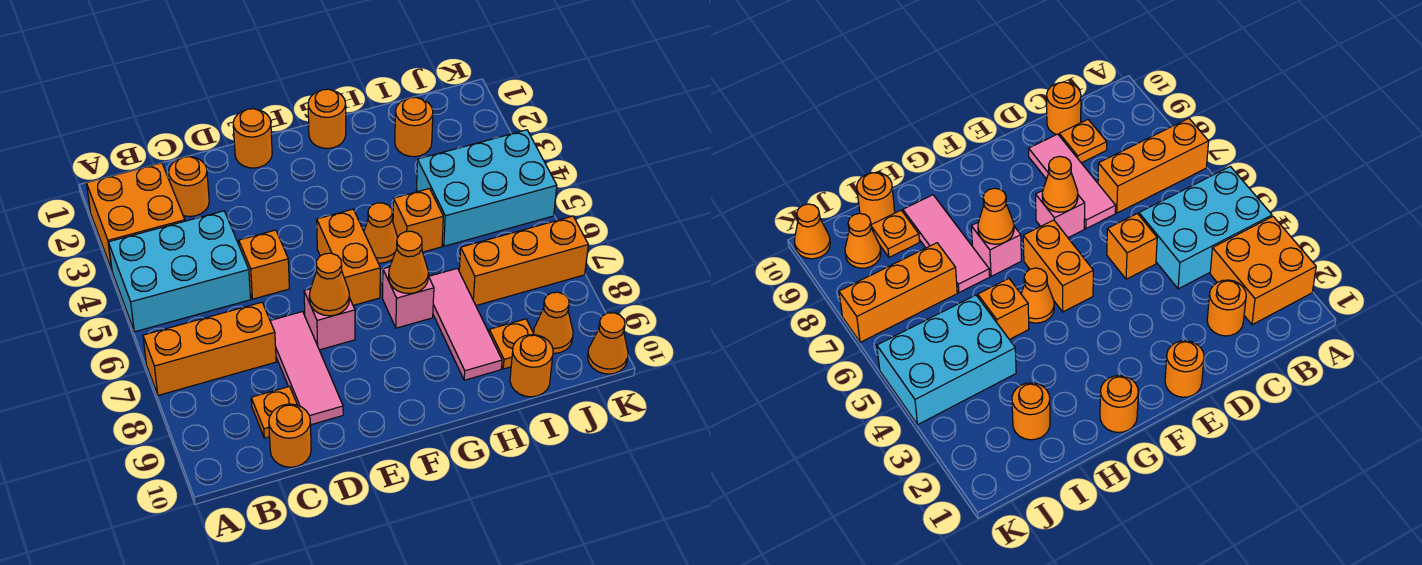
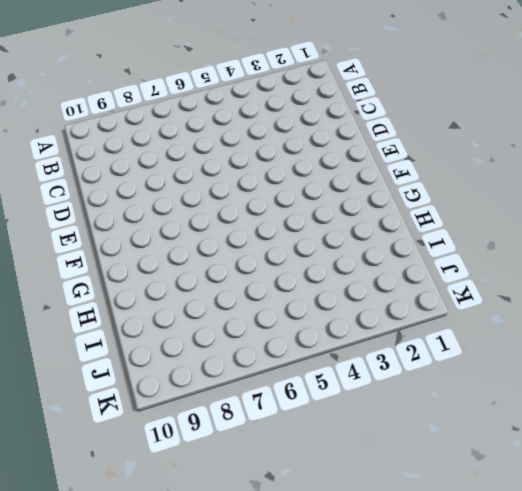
none -> orange brick A2:B3 level 1
none -> cyan brick A4:C5 level 1
none -> orange brick A7:C7 level 1

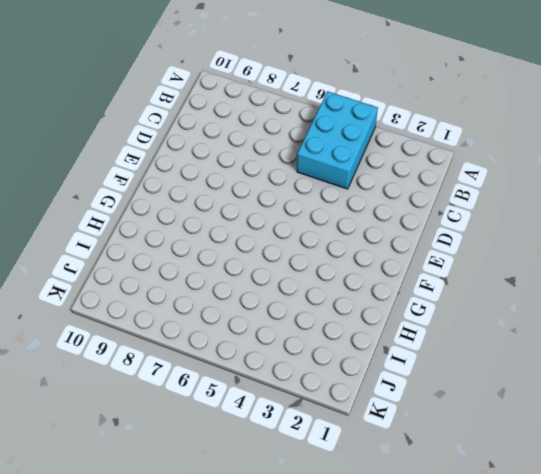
none -> orange brick A2:B3 level 1
none -> orange brick A7:C7 level 1
none -> orange round brick C2 level 1

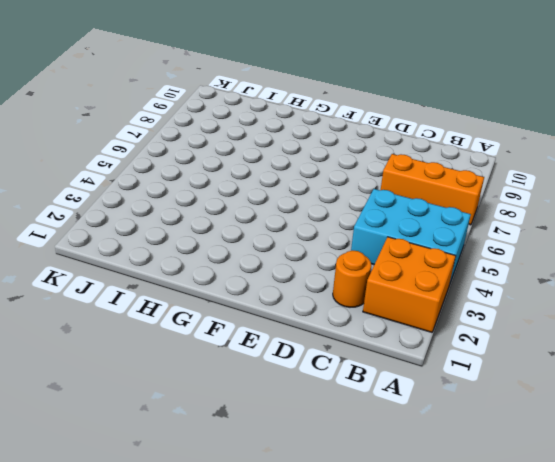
none -> orange plate C9 level 1
none -> orange round brick C10 level 1
none -> orange brick D5 level 1

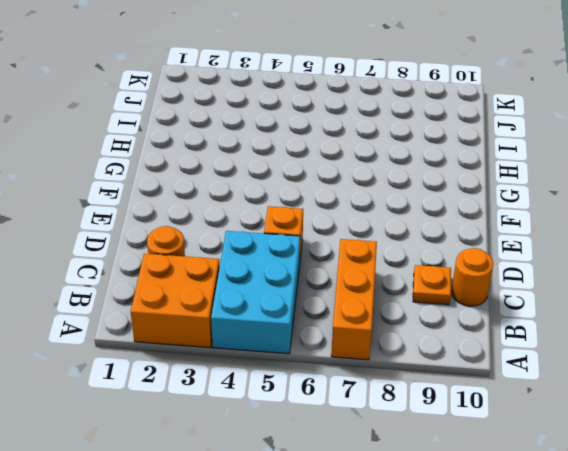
none -> pink tile D7:D9 level 1
none -> orange round brick E1 level 1
none -> pink brick E7 level 1

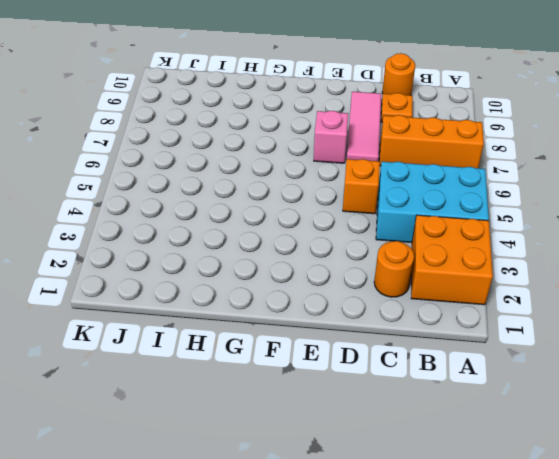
none -> orange round brick E1 level 1
none -> orange brick F5:F6 level 1
none -> orange round brick G1 level 1

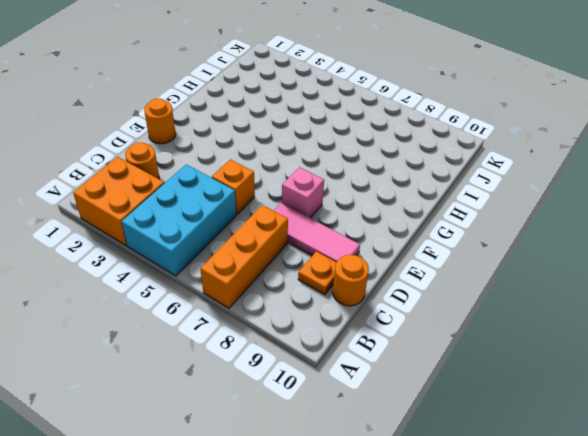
none -> orange brick F5:F6 level 1
none -> orange round brick G1 level 1
none -> orange cone G5 level 1

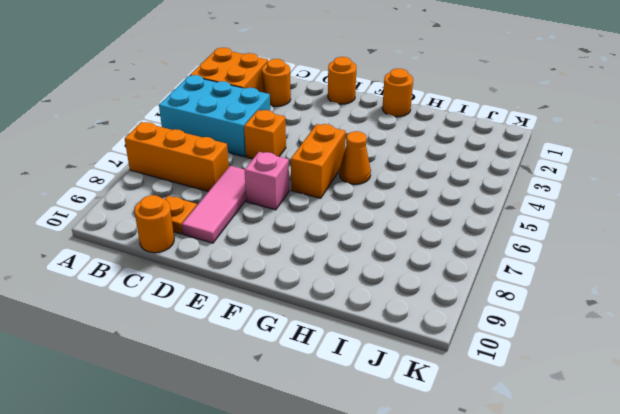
none -> pink brick G7 level 1
none -> orange brick H5 level 1
none -> pink tile H7:H9 level 1

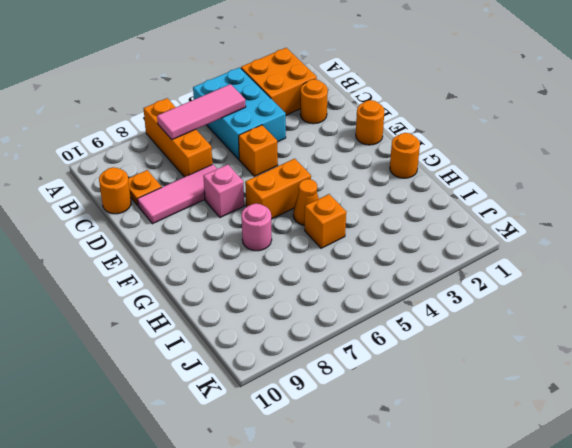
pink tile B5:B7 level 2 -> pink tile H7:H9 level 1
pink round brick G7 level 1 -> pink brick G7 level 1
none -> orange round brick I2 level 1
none -> cyan brick I4:K5 level 1
none -> orange brick I7:K7 level 1

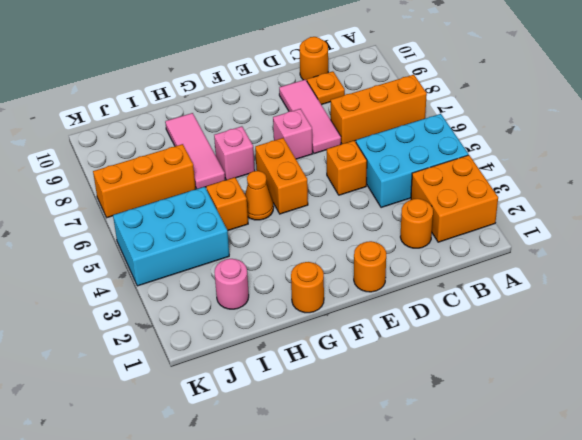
pink round brick I2 level 1 -> orange round brick I2 level 1
none -> orange plate I9 level 1
none -> orange round brick I10 level 1
none -> orange cone J9 level 1

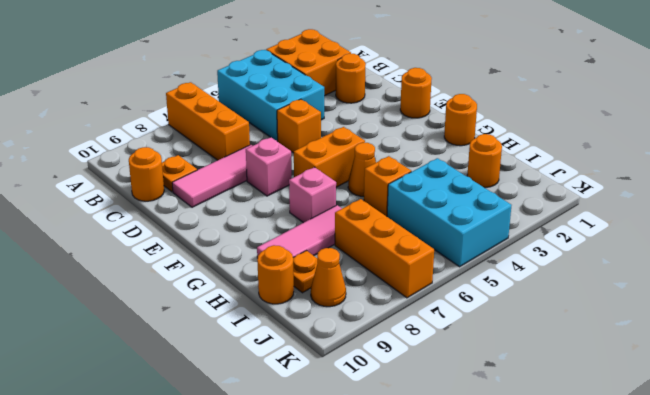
none -> orange cone K10 level 1
none -> orange cone E7 level 2
none -> orange cone G7 level 2

